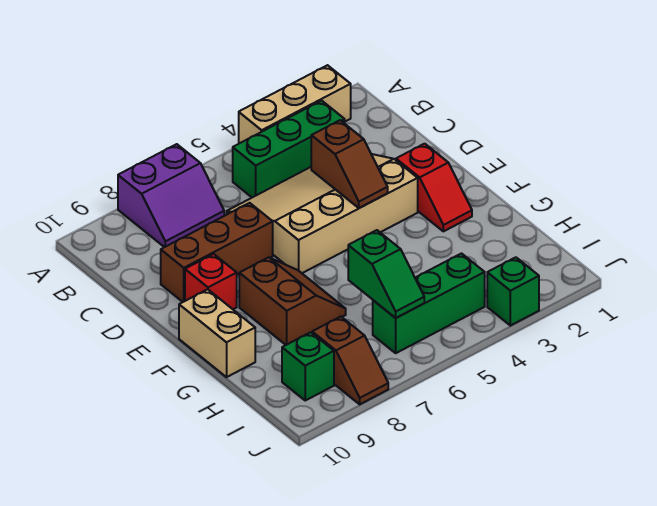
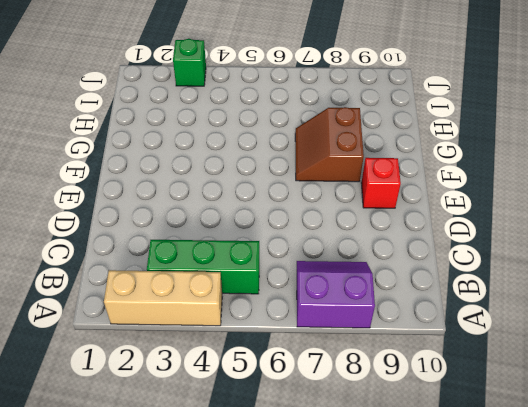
none -> tan slope C3:E6 level 1 top E
none -> brown brick D7:D9 level 1
none -> red slope E2:F2 level 1 top E

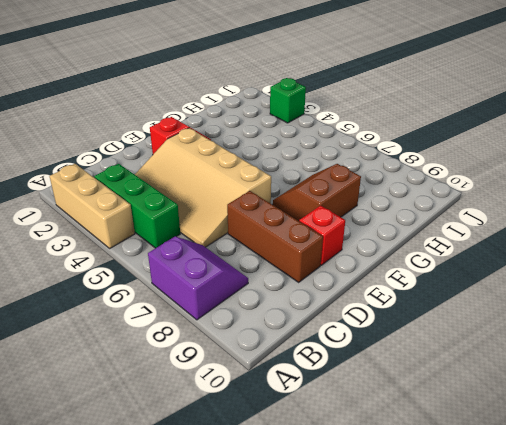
none -> tan brick F10:G10 level 1
none -> green brick I4:I6 level 1
none -> brown slope I8:J8 level 1 top I

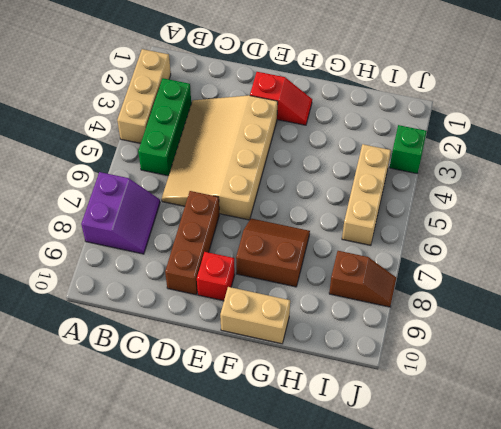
tan brick I4:I6 level 1 -> green brick I4:I6 level 1
none -> green brick I9 level 1
none -> brown slope D4:E4 level 2 top D
none -> green slope H6:I6 level 2 top H

